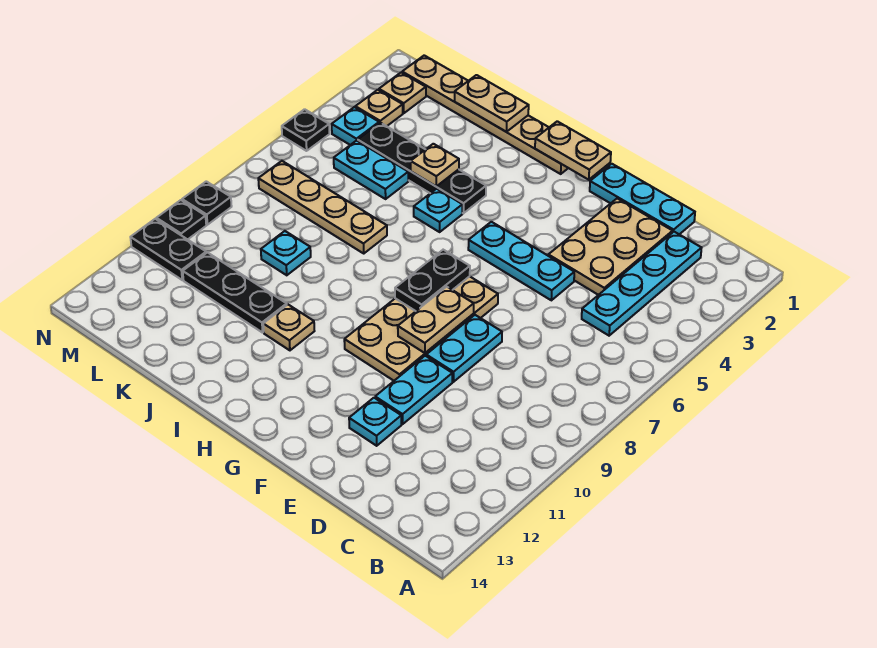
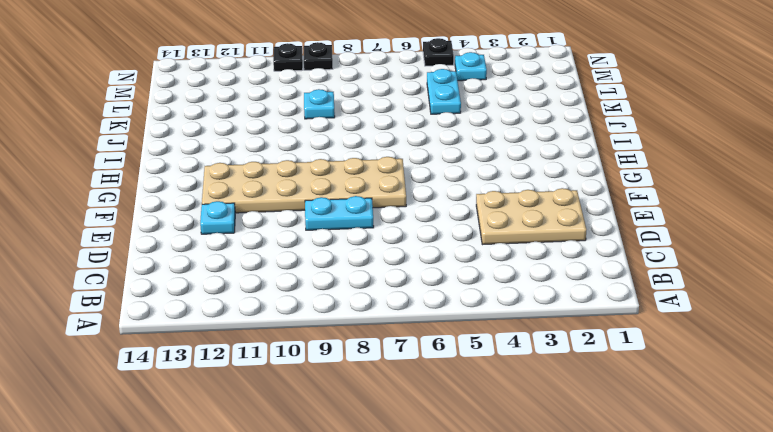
tan plate F7:G12 level 1 -> tan plate F7:G10 level 1
none -> cyan plate C2:C5 level 1
none -> cyan plate D1:F1 level 1
none -> cyan plate E5:G5 level 1

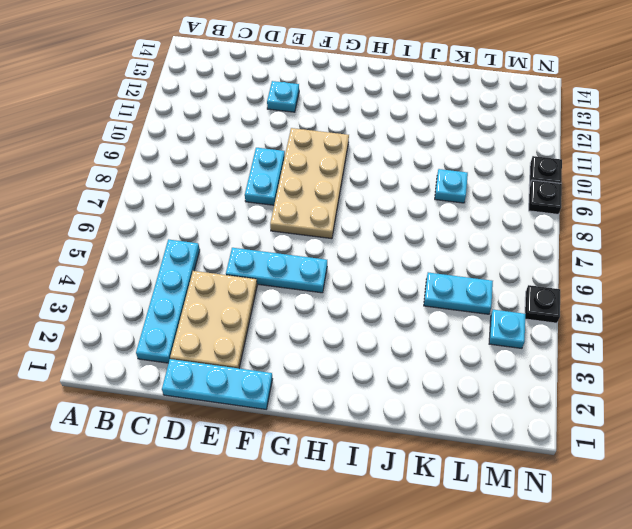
none -> cyan plate E10:E11 level 1
none -> tan plate H1:M1 level 1
none -> black plate I4:L4 level 1

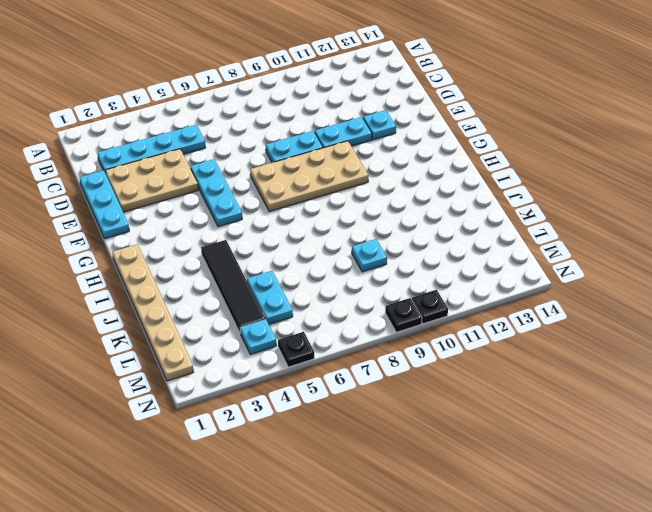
black tile I4:L4 level 1 -> black plate I4:L4 level 1
none -> cyan plate I5 level 1
none -> tan plate I11 level 1
none -> tan plate J7:M7 level 1

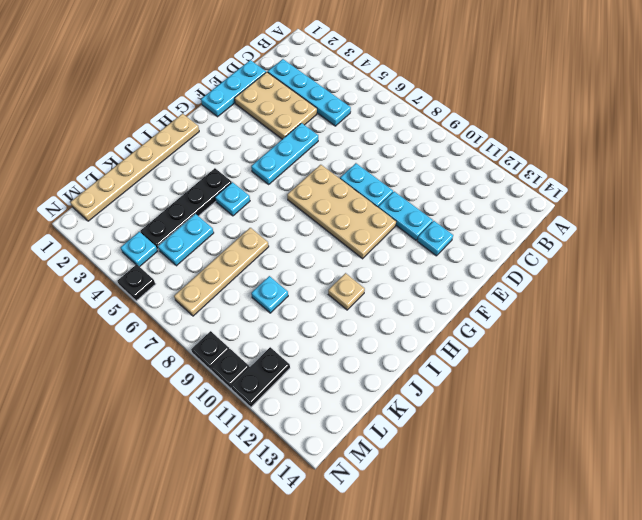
none -> black plate J11:L11 level 1
none -> tan plate M2 level 1
none -> tan plate M3 level 1

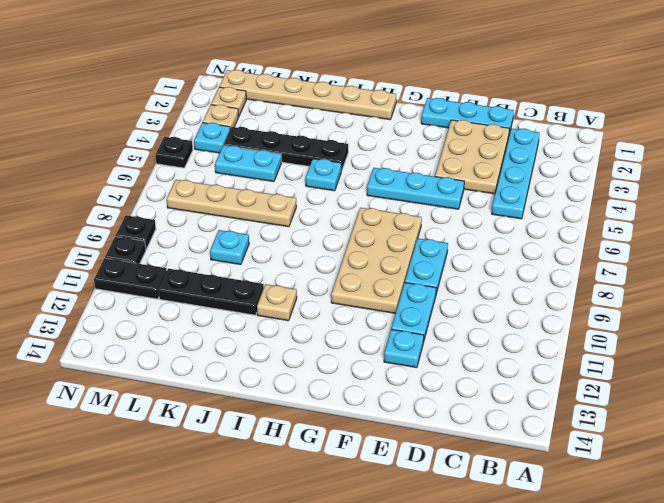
none -> tan plate F8:F9 level 2
none -> tan plate G1:H1 level 2
none -> black plate G7:G8 level 2

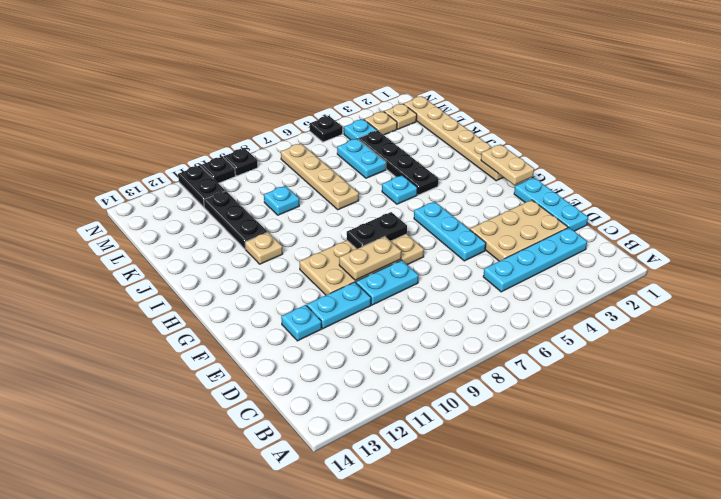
none -> tan plate J1:K1 level 2
none -> tan plate J4 level 2

